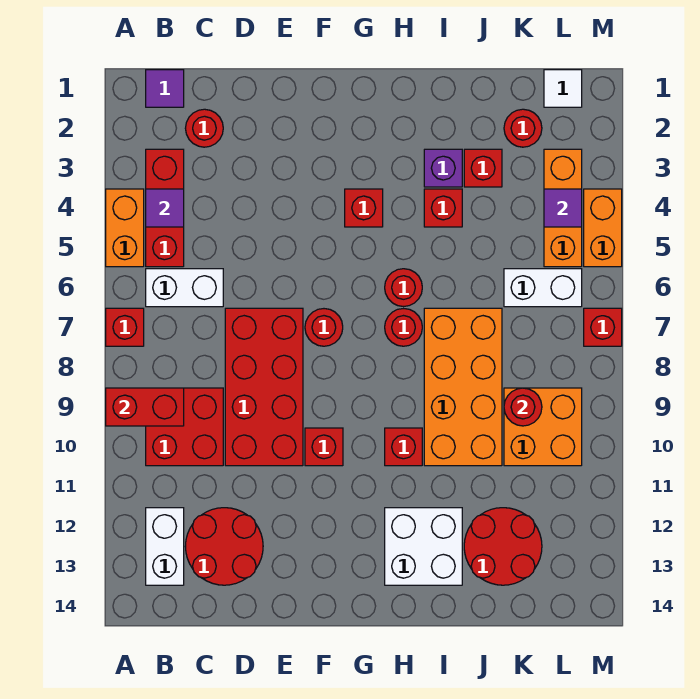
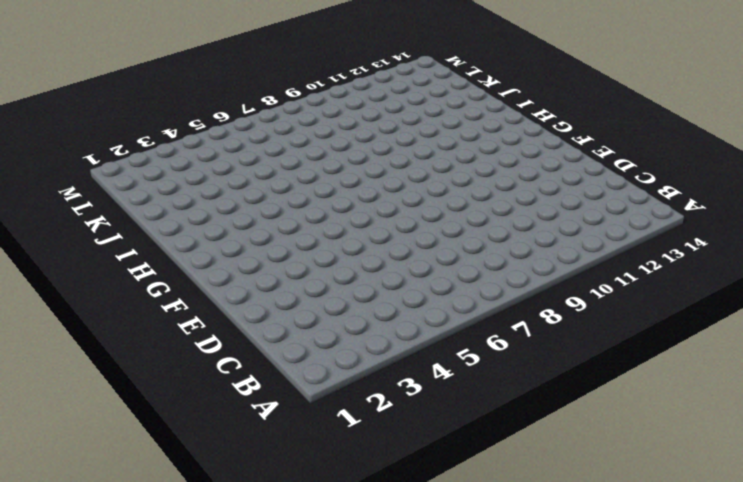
none -> orange brick A4:A5 level 1
none -> red brick A7 level 1
none -> purple tile B1 level 1
none -> red brick B3:B5 level 1

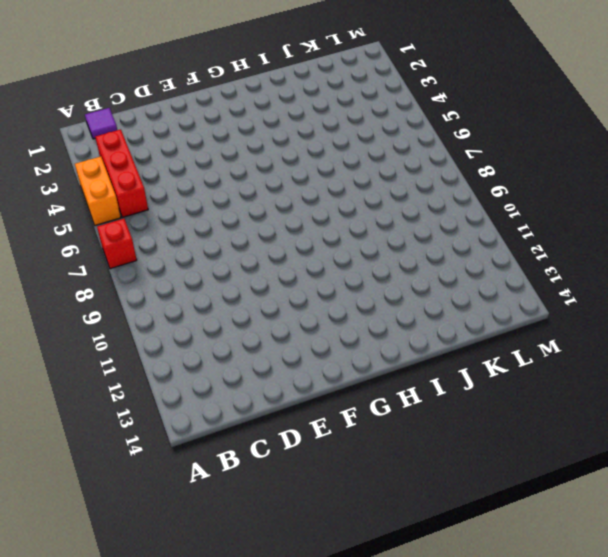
none -> white brick B6:C6 level 1
none -> red brick B9:C10 level 1
none -> white brick B12:B13 level 1
none -> red round brick C2 level 1

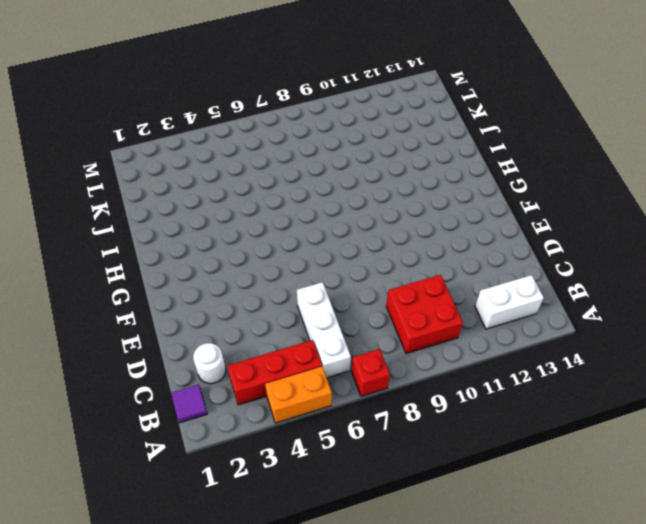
white brick B6:D6 level 1 -> white brick B6:C6 level 1
white round brick C2 level 1 -> red round brick C2 level 1
none -> red round brick C12:D13 level 1
none -> red brick D7:E10 level 1
none -> red round brick F7 level 1
none -> red brick F10 level 1

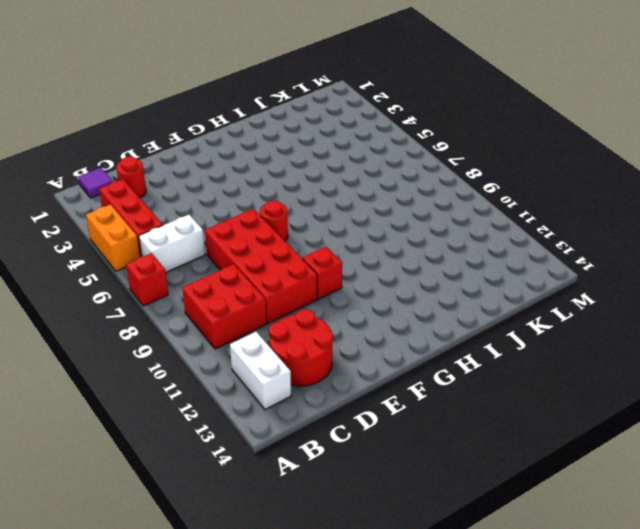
none -> red brick G4 level 1
none -> red round brick H6 level 1
none -> red round brick H7 level 1
none -> red brick H10 level 1

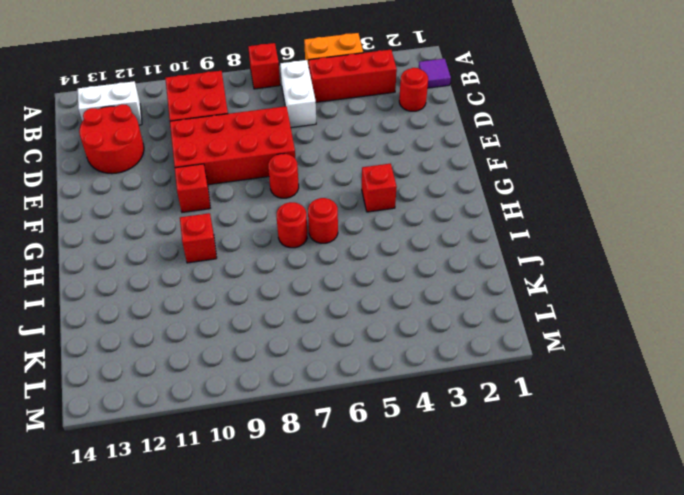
none -> white brick H12:I13 level 1
none -> purple brick I3 level 1
none -> red brick I4 level 1
none -> orange brick I7:J10 level 1

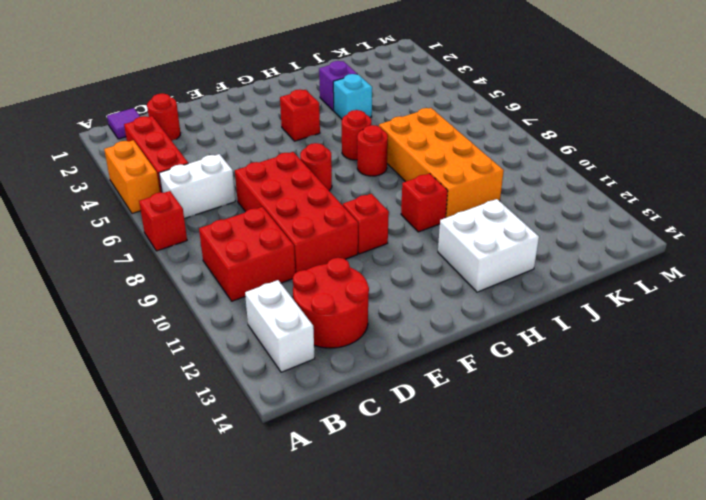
cyan brick I4 level 1 -> red brick I4 level 1
none -> red brick J3 level 1
none -> red round brick J12:K13 level 1
none -> red round brick K2 level 1
none -> white brick K6:L6 level 1

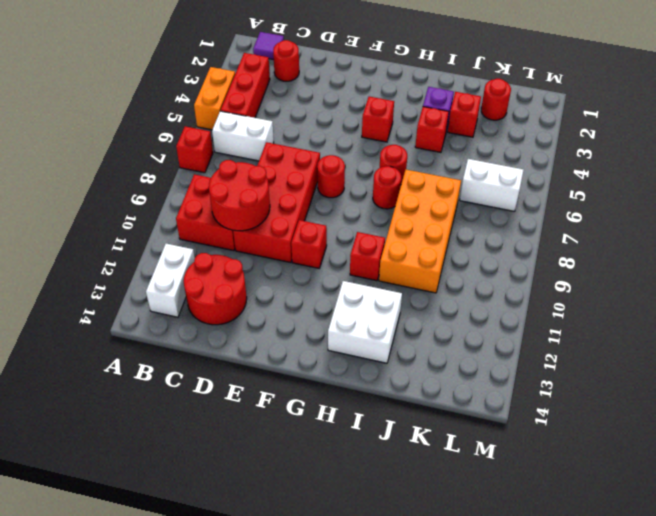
red round brick C9:D10 level 2 -> red round brick J12:K13 level 1
none -> orange brick K9:L10 level 1
none -> white tile L1 level 1
none -> orange brick L3:L5 level 1
none -> orange brick M4:M5 level 1

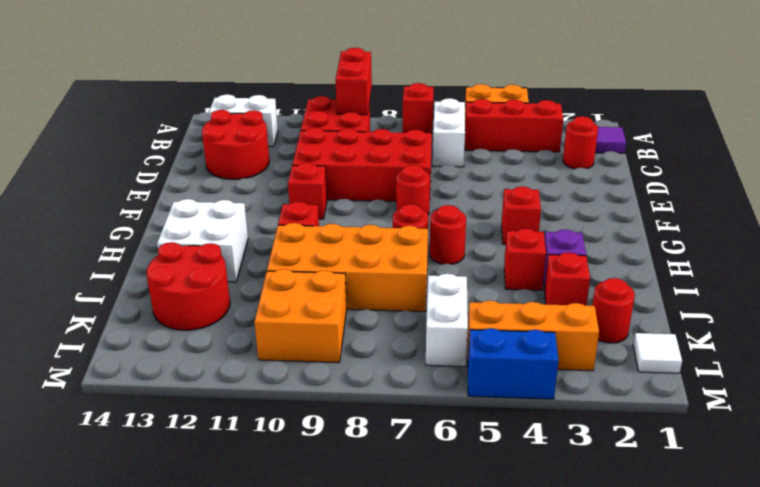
blue brick M4:M5 level 1 -> orange brick M4:M5 level 1
none -> red brick M7 level 1
none -> purple tile B4 level 2
none -> red round brick K9 level 2
none -> purple tile L4 level 2

